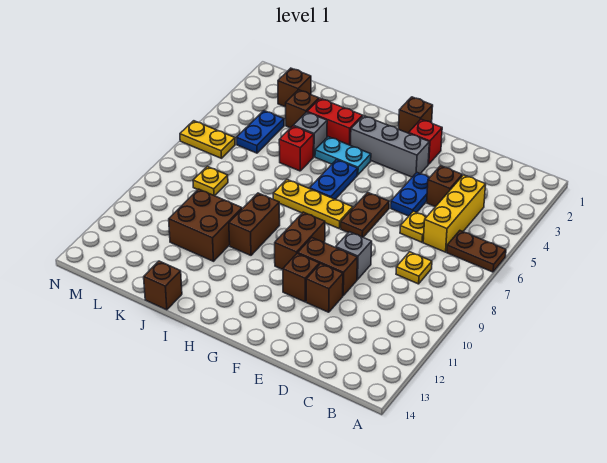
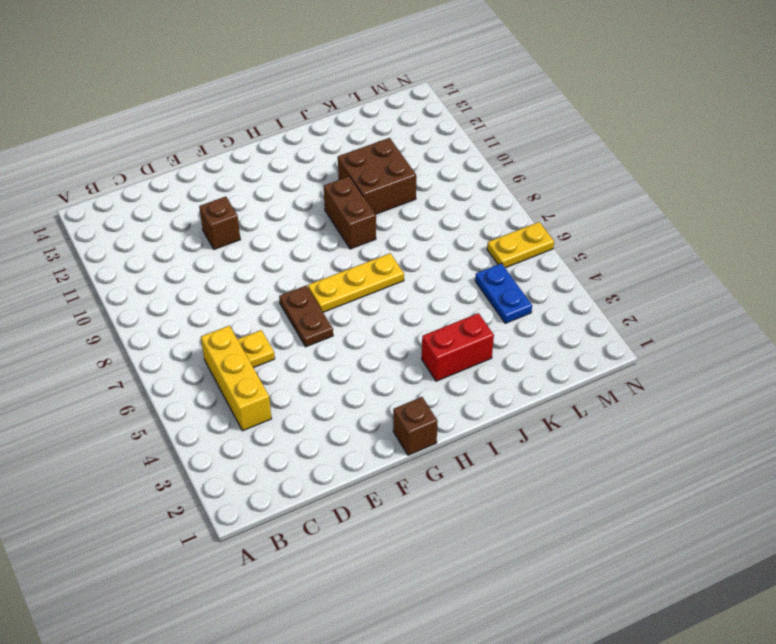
none -> brown plate A6:B6 level 1
none -> yellow plate C8 level 1
none -> brown brick D4 level 1

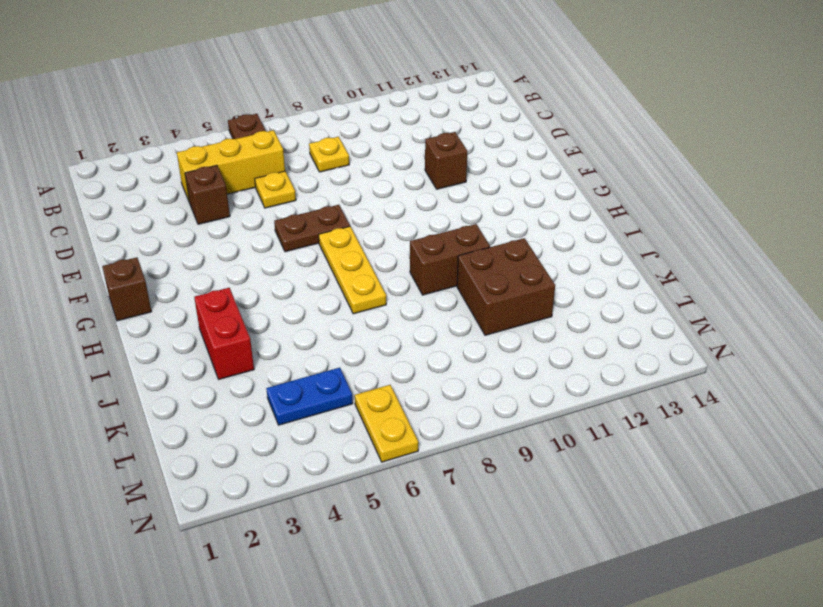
none -> blue plate E4:E5 level 1
none -> grey brick E9 level 1
none -> brown brick E10:F10 level 1

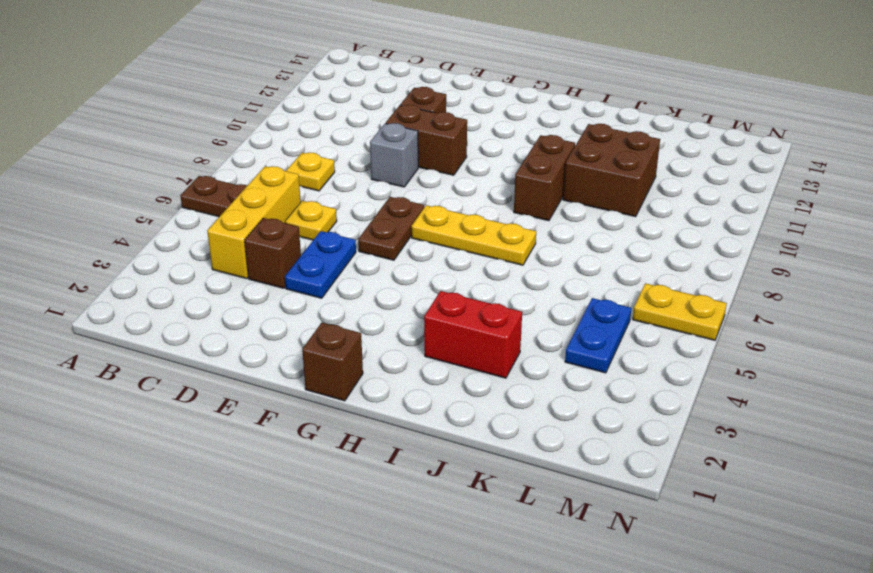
none -> red brick F2 level 1
none -> grey brick F3:H3 level 1
none -> brown brick F11 level 1

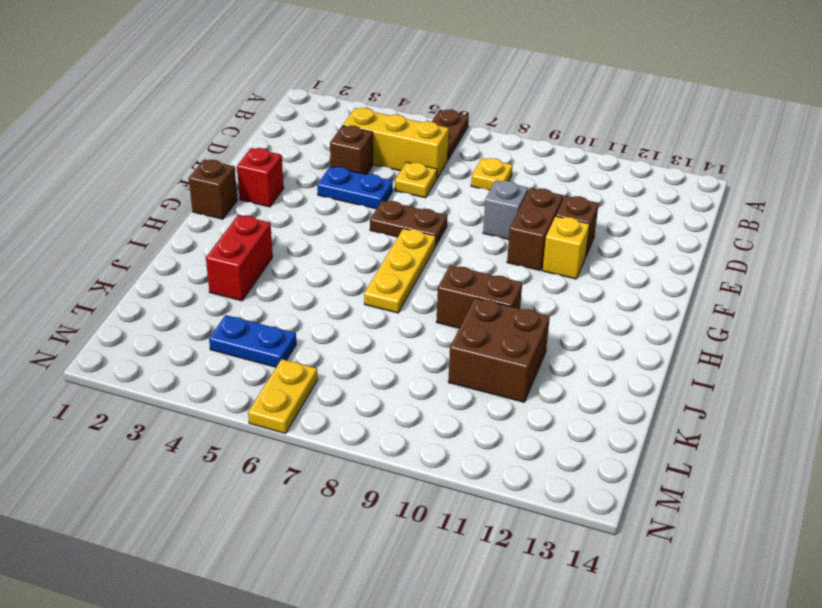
yellow brick F11 level 1 -> brown brick F11 level 1
none -> grey brick F3:H3 level 1
none -> brown brick G9:G10 level 1
none -> cyan plate H4:I4 level 1

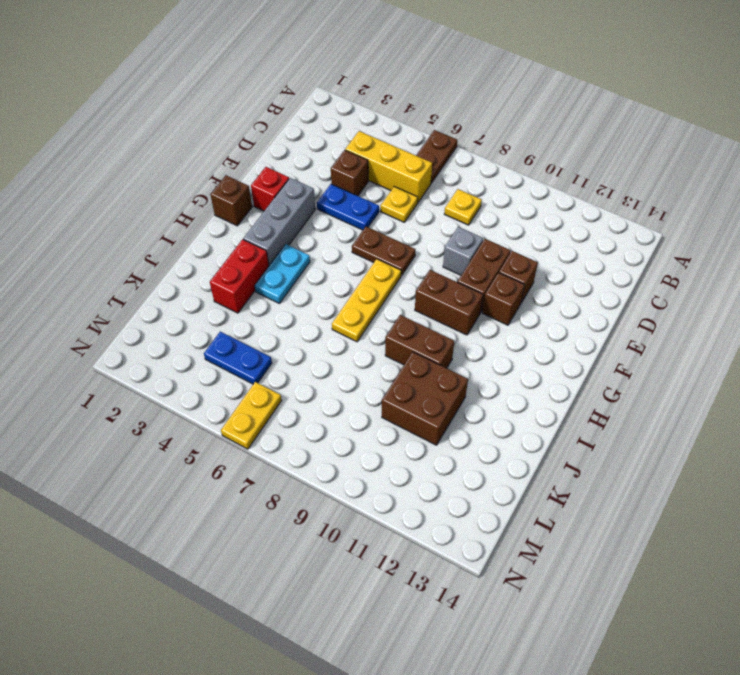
none -> blue plate H5:H6 level 1
none -> grey brick J4 level 1
none -> red brick J5 level 1

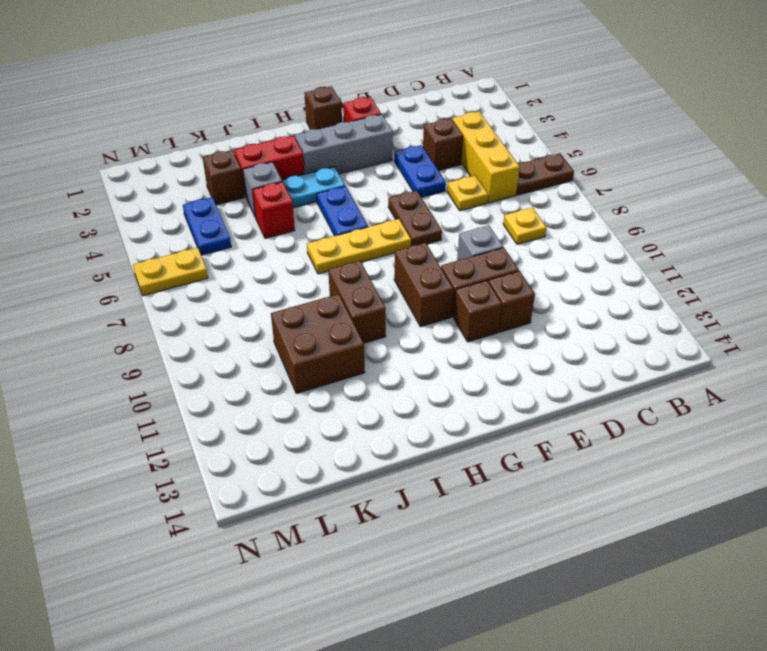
none -> brown brick J14 level 1
none -> brown brick L2 level 1
none -> yellow plate L8 level 1

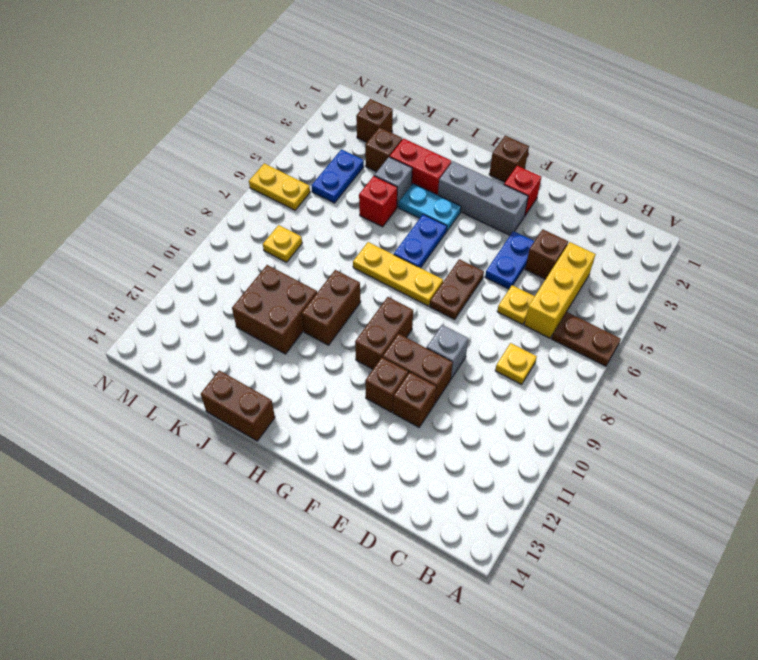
brown brick I14:J14 level 1 -> brown brick J14 level 1

